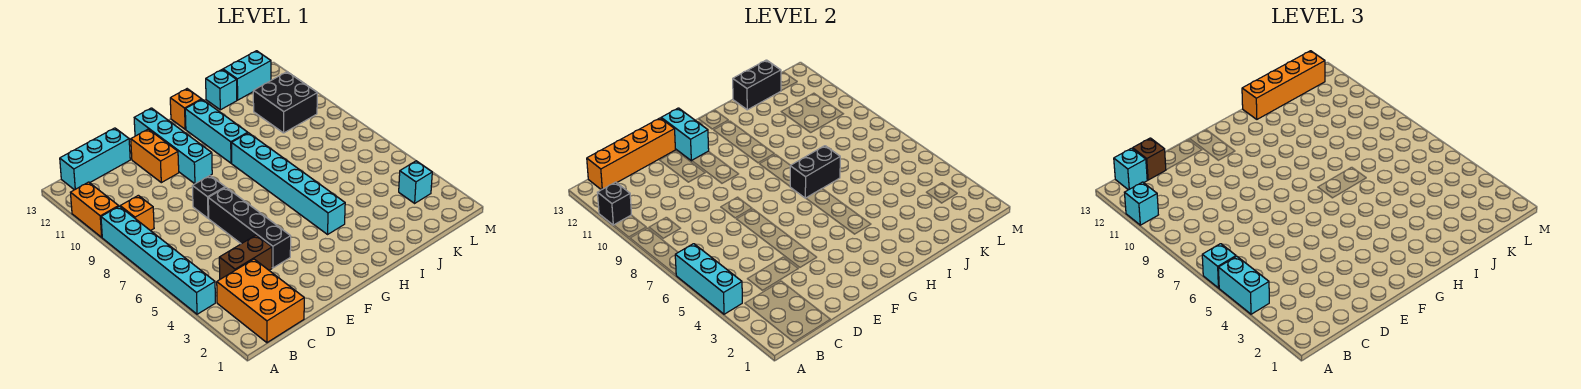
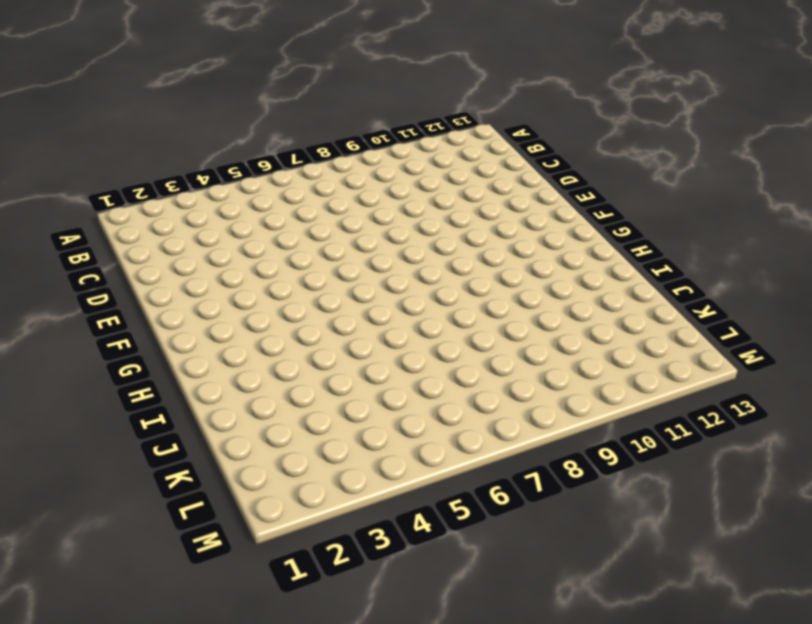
none -> cyan brick A4:A9 level 1
none -> orange brick A10:A11 level 1
none -> orange brick B1:C3 level 1

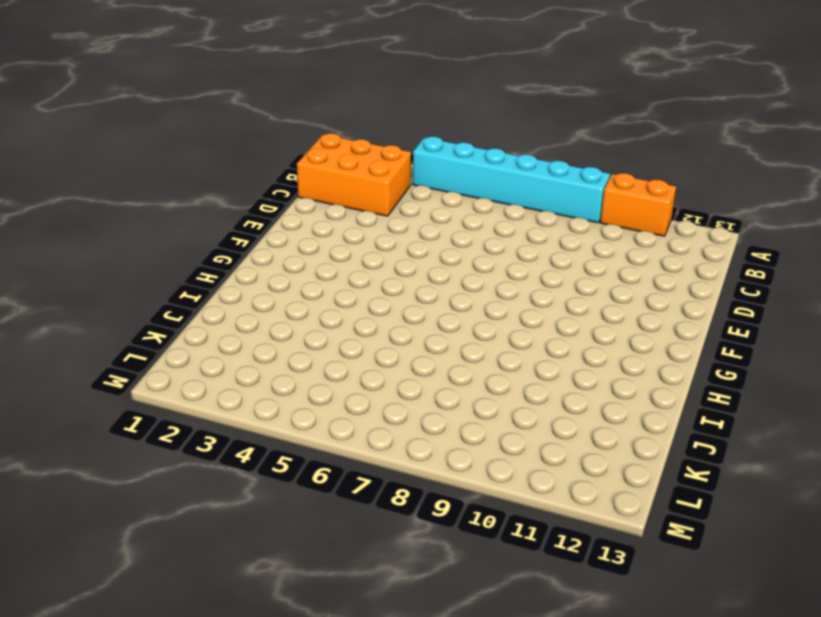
none -> orange brick B9 level 1
none -> cyan brick B13:D13 level 1
none -> brown brick C4:D4 level 1

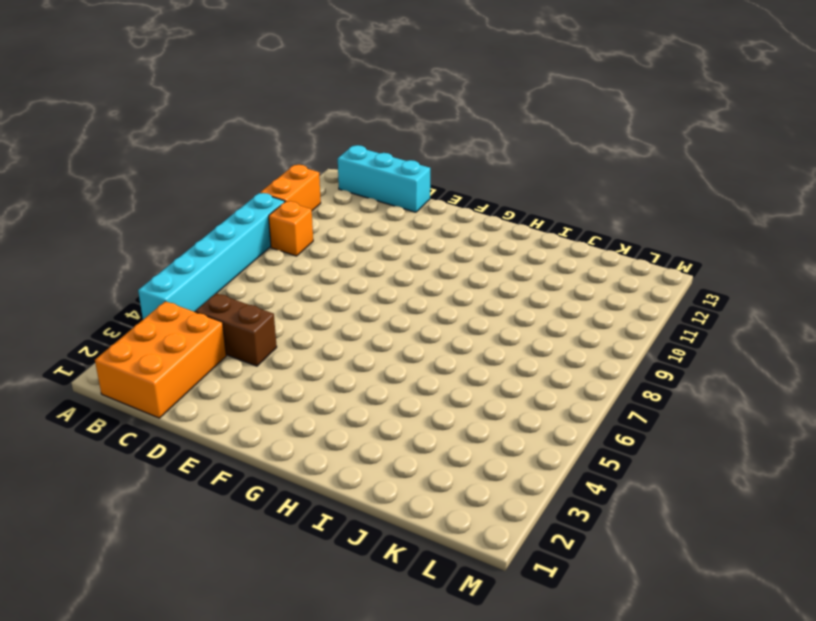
none -> black brick E4:E7 level 1
none -> black brick E8 level 1
none -> orange brick E11:E12 level 1

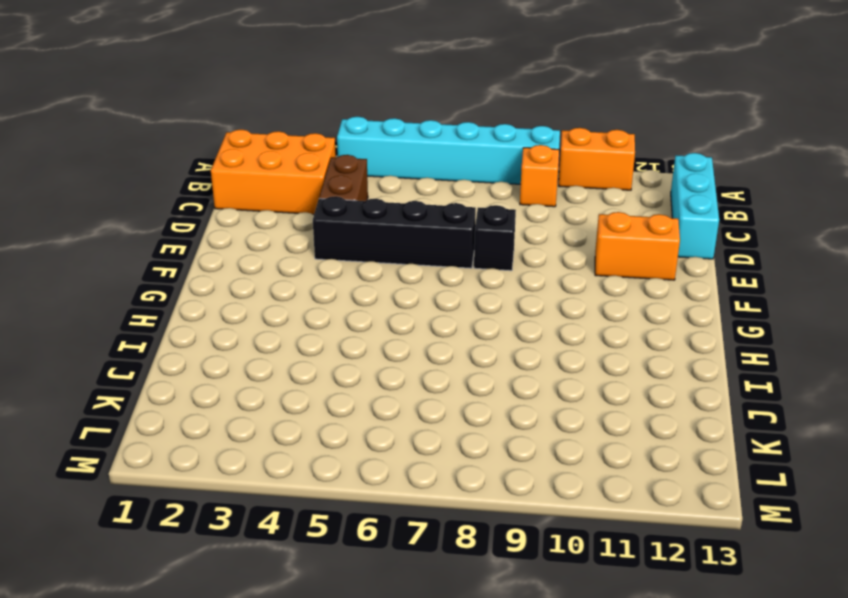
none -> cyan brick F10:F13 level 1
none -> cyan brick H4:H9 level 1
none -> cyan brick H10:H12 level 1

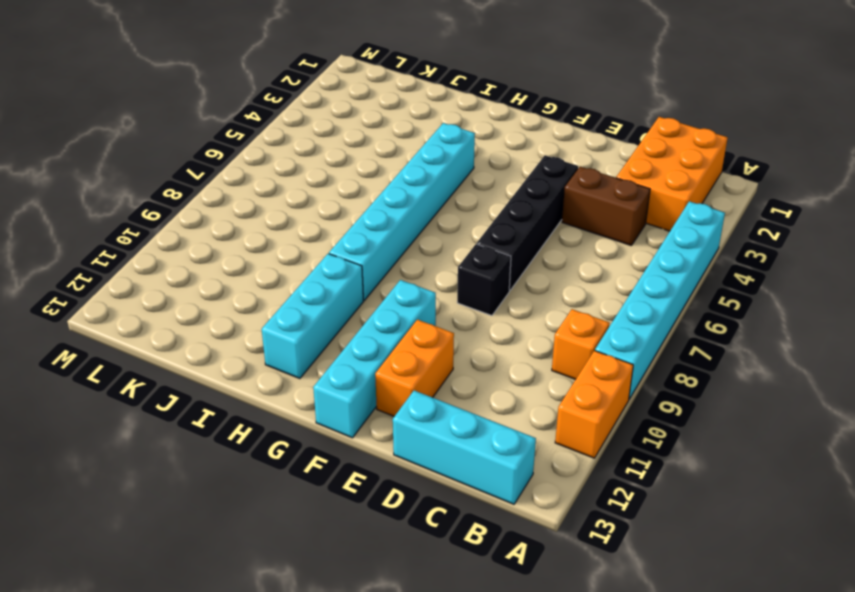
none -> orange brick H13 level 1
none -> cyan brick J13 level 1
none -> black brick K10:L11 level 1

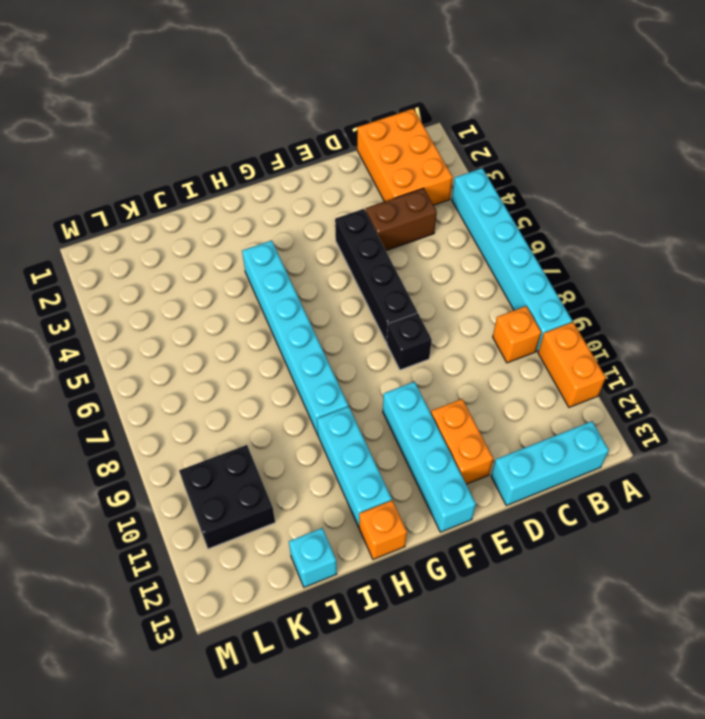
none -> cyan brick K13:L13 level 1
none -> cyan brick L3 level 1
none -> cyan brick A4:A6 level 2

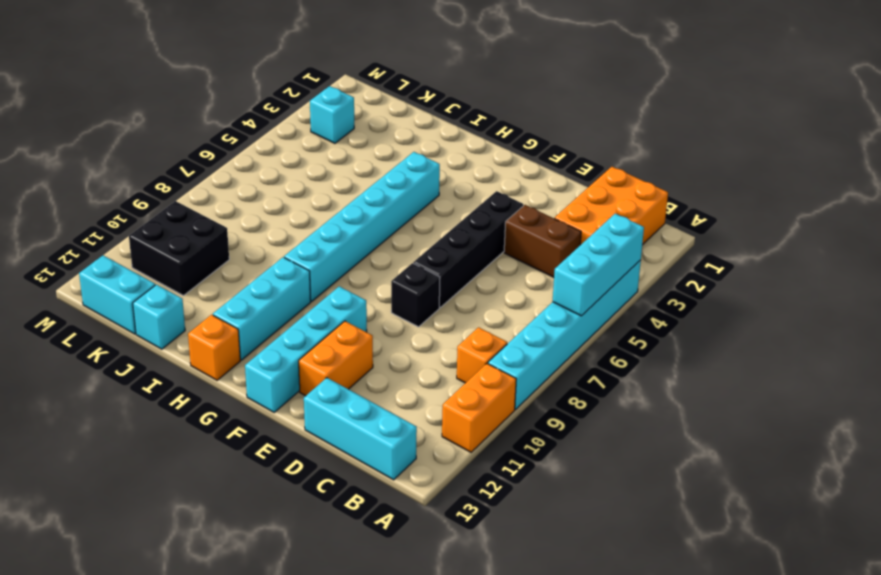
none -> black brick A11 level 2
none -> orange brick B13:E13 level 2
none -> cyan brick F12:F13 level 2

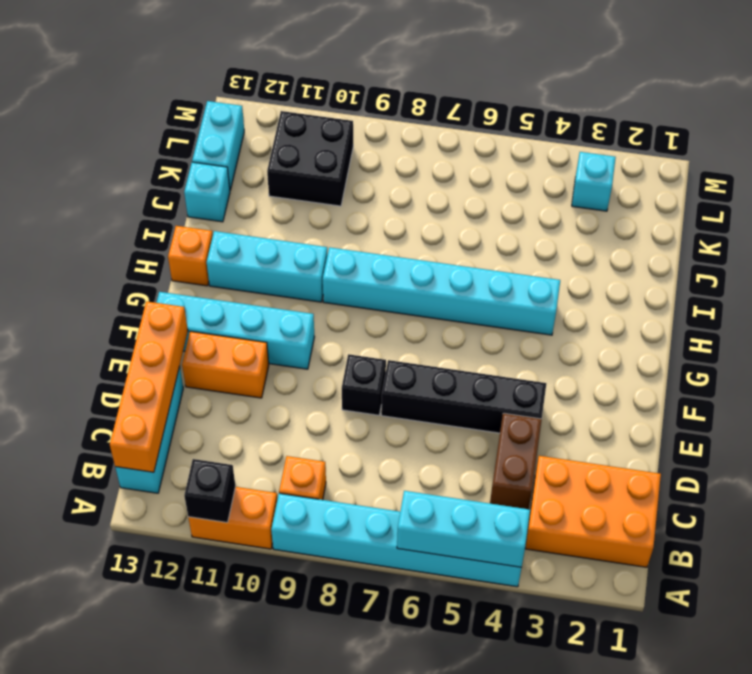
none -> cyan brick F12:F13 level 2
none -> black brick H7:I7 level 2
none -> black brick J13:K13 level 2

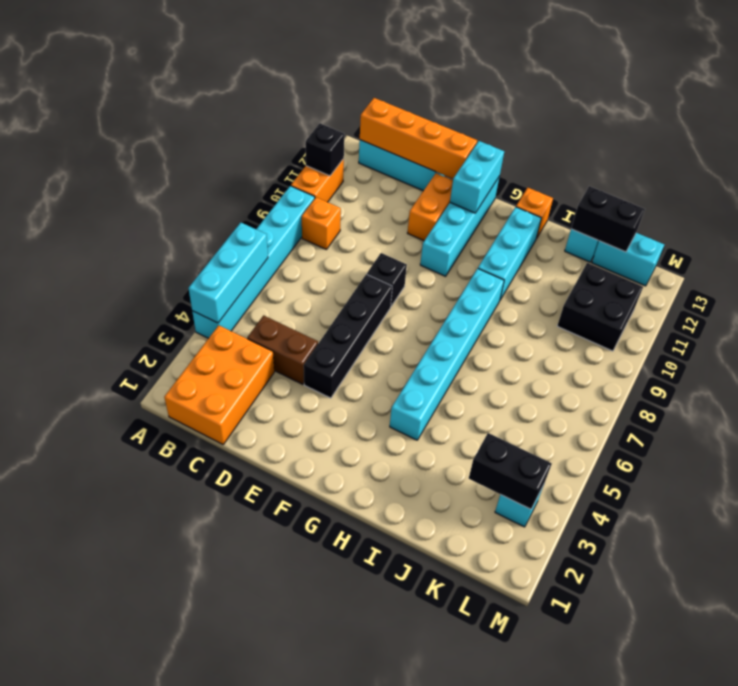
black brick K3:L3 level 2 -> black brick H7:I7 level 2
none -> cyan brick A4:A5 level 3
none -> cyan brick A6 level 3
none -> cyan brick A11 level 3

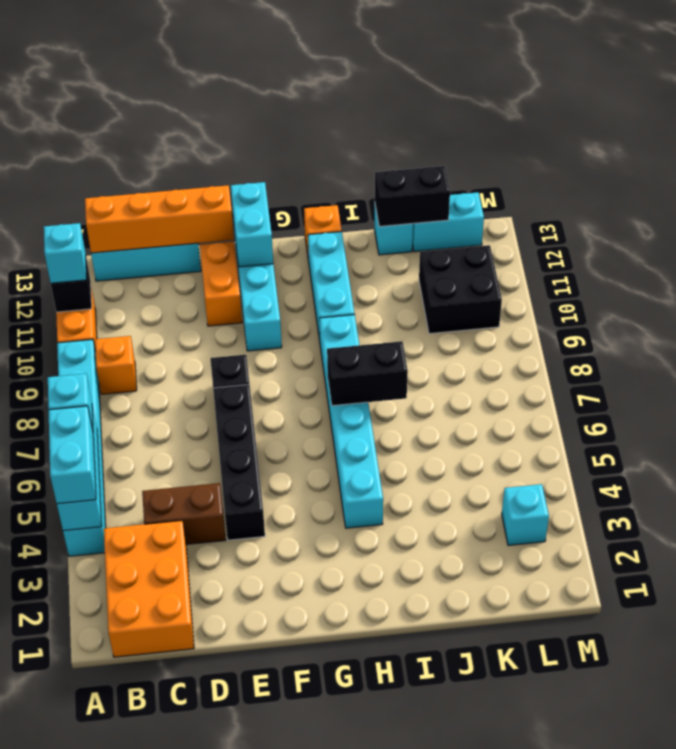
none -> cyan brick B13 level 3
none -> brown brick C13 level 3
none -> orange brick I13:L13 level 3

